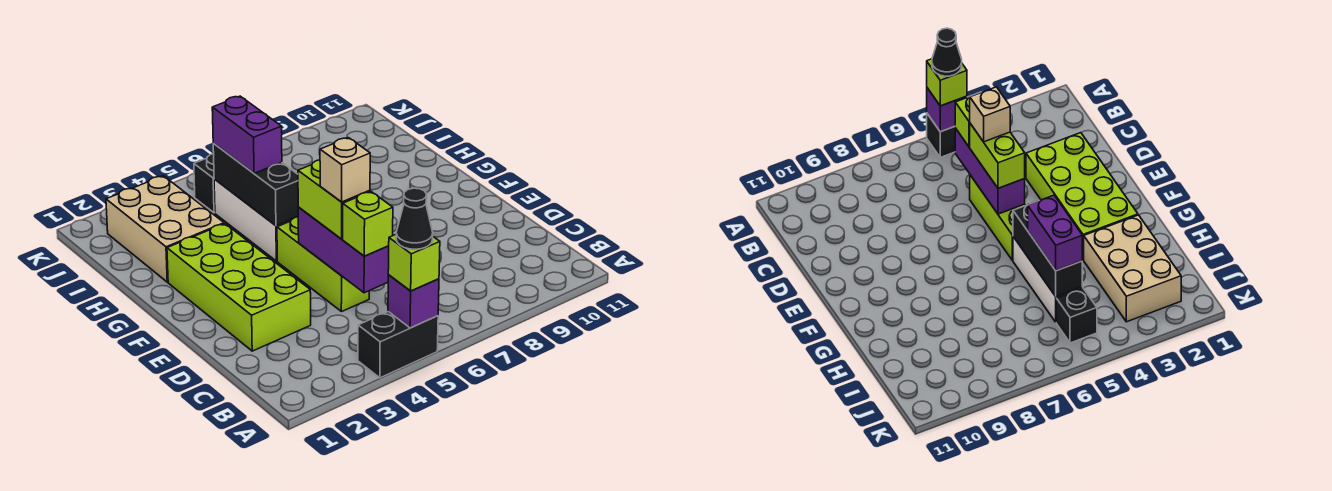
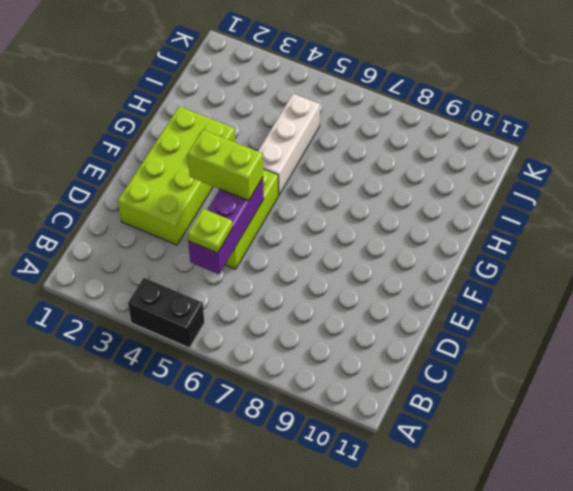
lime plate C5 level 3 -> lime brick C5 level 3
lime brick E4:E5 level 3 -> lime brick D5:E5 level 3
none -> tan brick H2:J3 level 1
none -> black brick J5 level 1
none -> purple brick A5 level 2

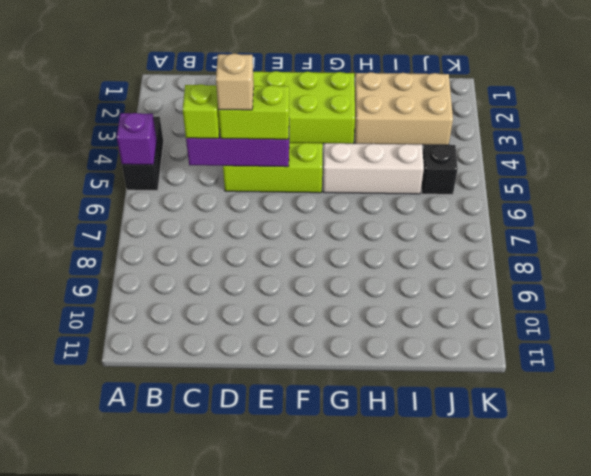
none -> black brick G5:I5 level 2
none -> lime brick A5 level 3
none -> purple brick H5:I5 level 3

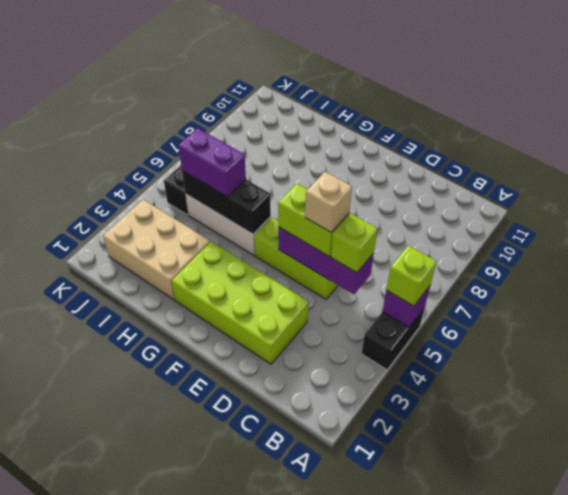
none -> black cone A5 level 4

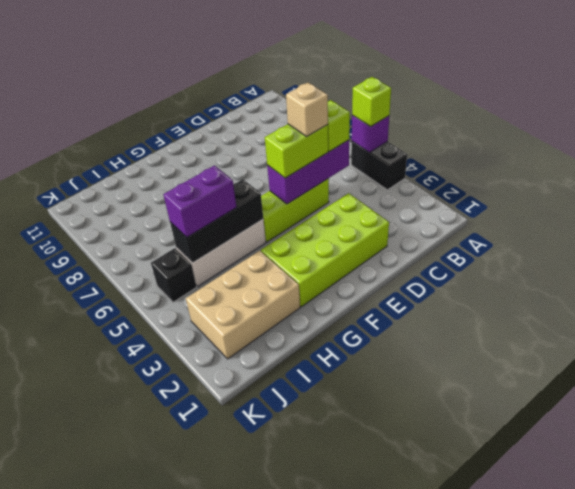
none -> black cone A5 level 4

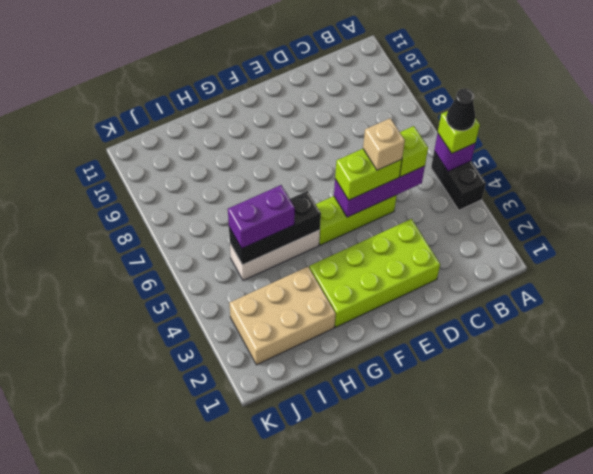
none -> black brick J5 level 1

